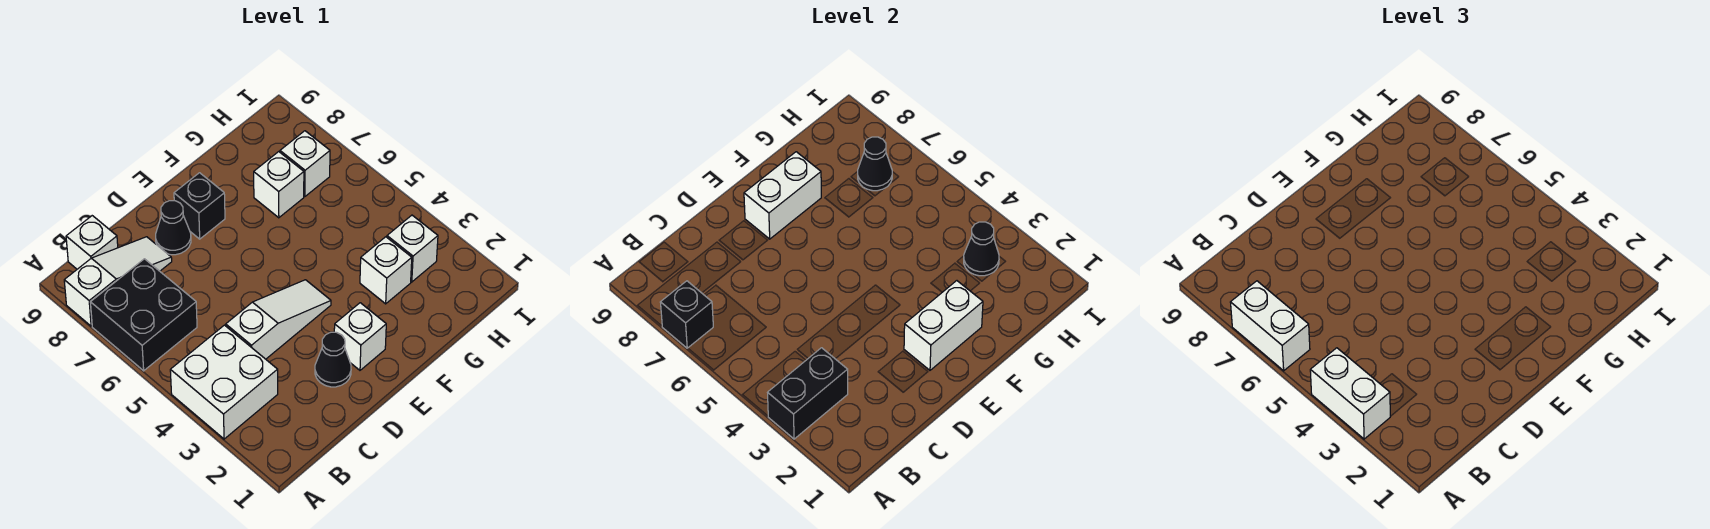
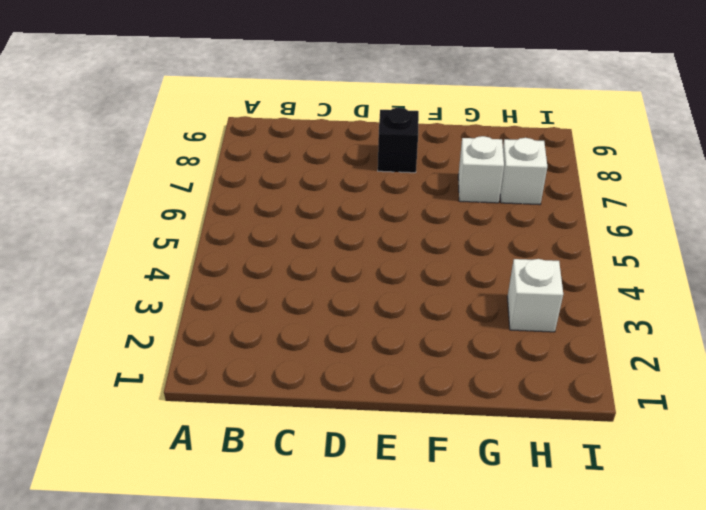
none -> white brick A3:B4 level 1
none -> black brick A6:B7 level 1
none -> white slope A8:C8 level 1 top A

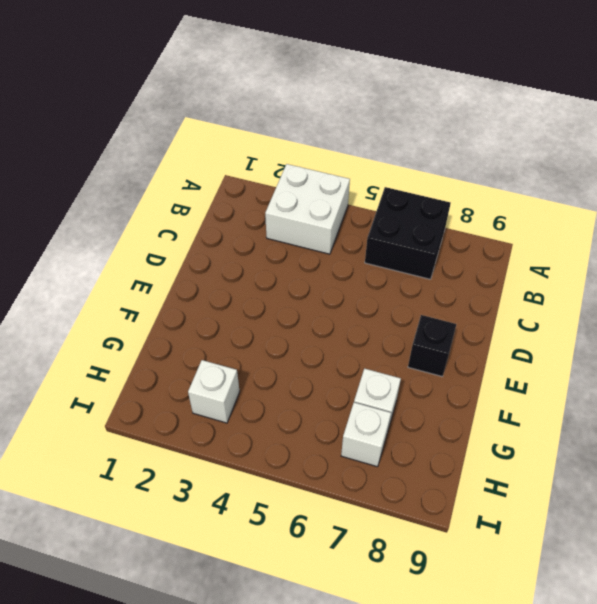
none -> white slope A8:C8 level 1 top A
none -> white brick B9 level 1
none -> white slope C4:E4 level 1 top C

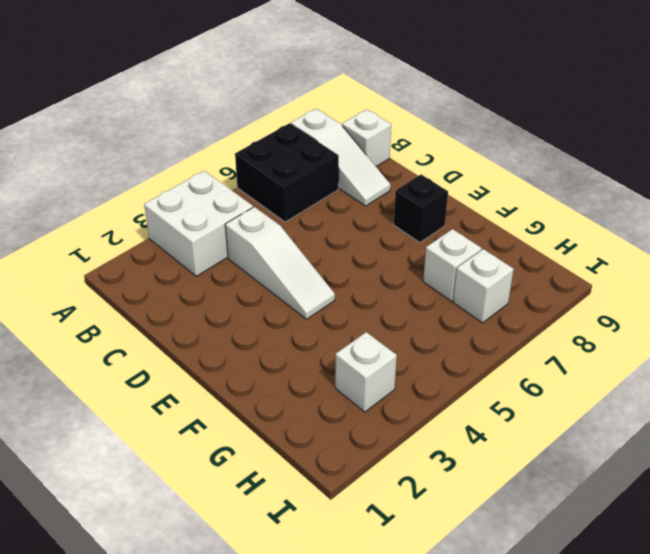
none -> black cone D2 level 1
none -> black cone D8 level 1
none -> white brick E2 level 1

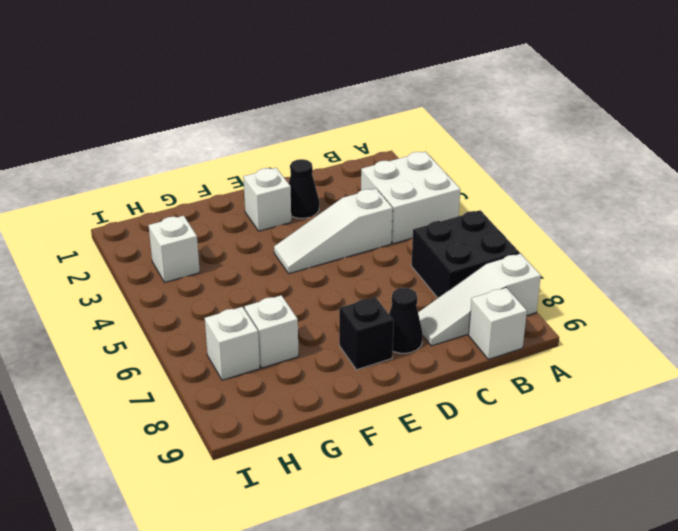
none -> white brick G3 level 1
none -> black brick A3:B3 level 2
none -> black brick A7 level 2

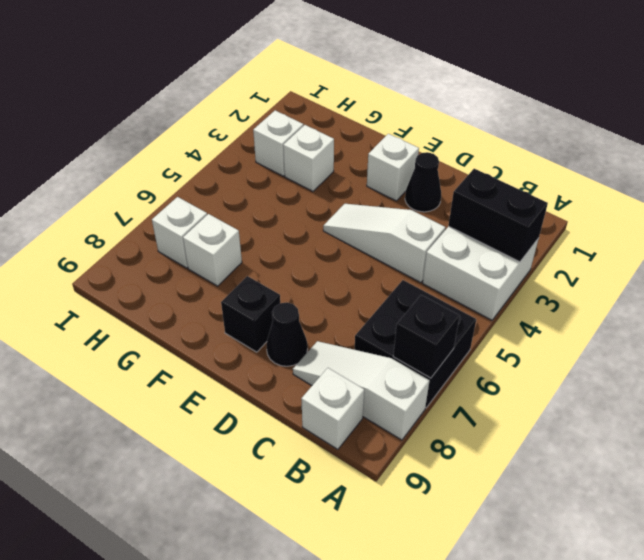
none -> white brick E2:F2 level 2
none -> white brick E8:F8 level 2
none -> black cone H3 level 2

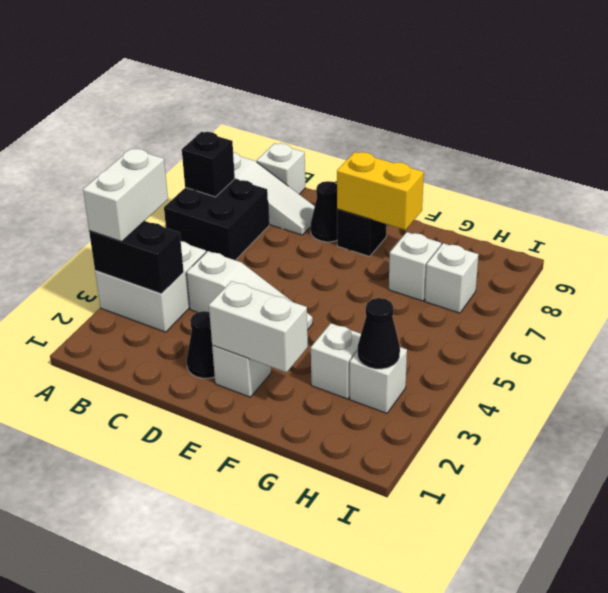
yellow brick E8:F8 level 2 -> white brick E8:F8 level 2
none -> black cone H7 level 2
none -> white brick A6:A7 level 3

